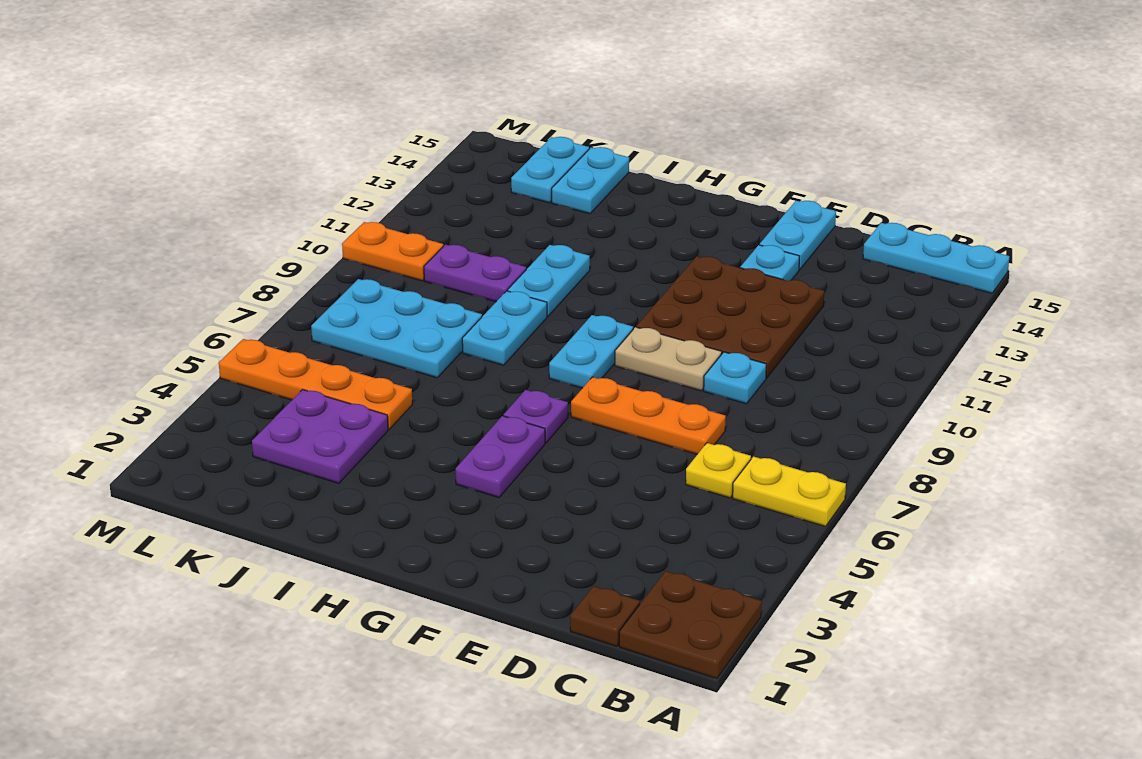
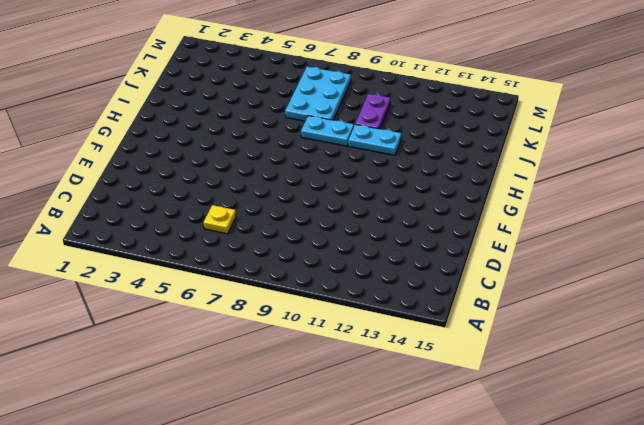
none -> brown plate A1:B2 level 1
none -> yellow plate A6:B6 level 1
none -> cyan plate A15:C15 level 1

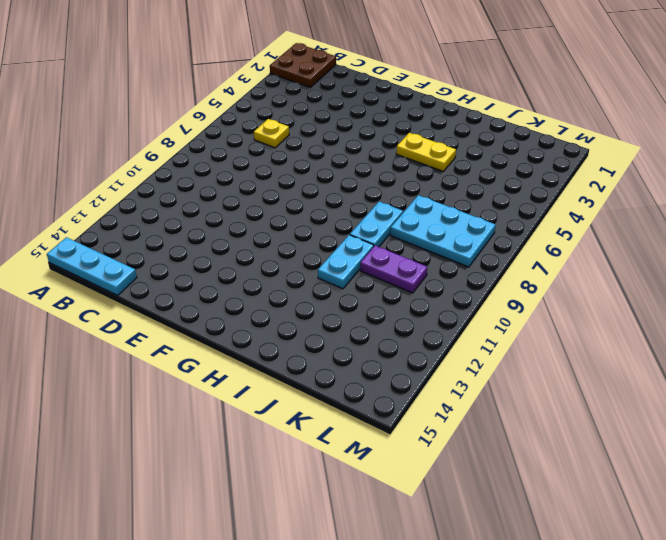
yellow plate H4:I4 level 1 -> yellow plate A6:B6 level 1
none -> brown plate C1 level 1
none -> orange plate D7:F7 level 1
none -> cyan plate D9 level 1

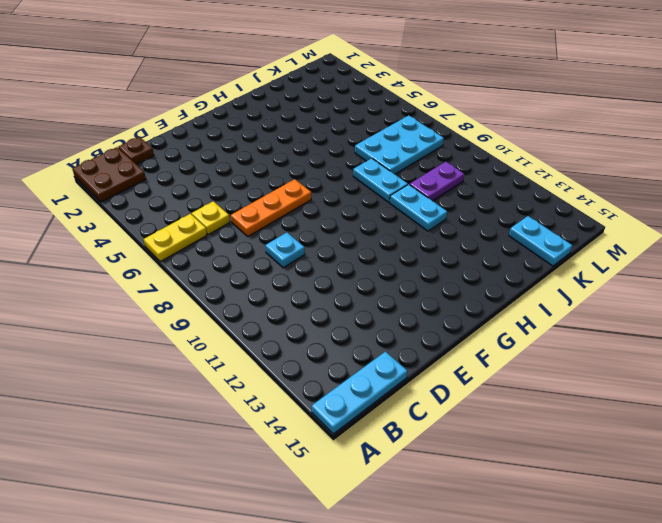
none -> brown plate D10:F12 level 1
none -> tan plate E9:F9 level 1
none -> cyan plate E13 level 1

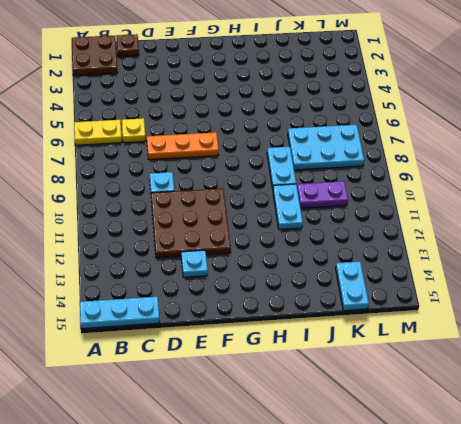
none -> tan plate E9:F9 level 1
none -> cyan plate E14:E15 level 1
none -> purple plate G4:G5 level 1

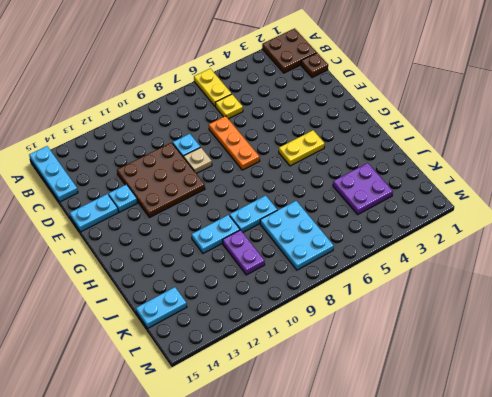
tan plate E9 level 1 -> tan plate E9:F9 level 1
yellow plate G4:G5 level 1 -> purple plate G4:G5 level 1
none -> purple plate G6 level 1
none -> cyan plate G8:G9 level 1
none -> orange plate J5:M5 level 1

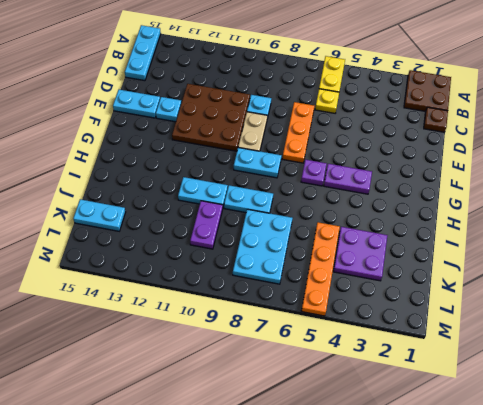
none -> cyan plate J14:J15 level 1
none -> orange plate L10:M10 level 1

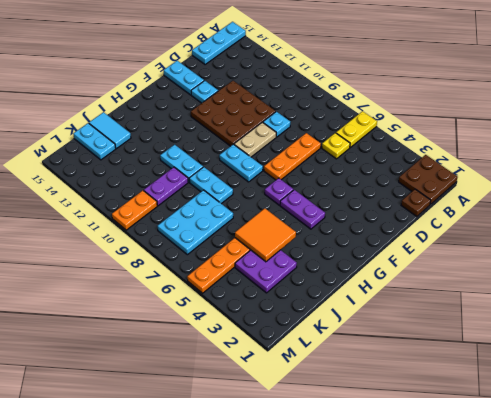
orange tile I4:J5 level 2 -> none
cyan tile J14:J15 level 1 -> cyan plate J14:J15 level 1

